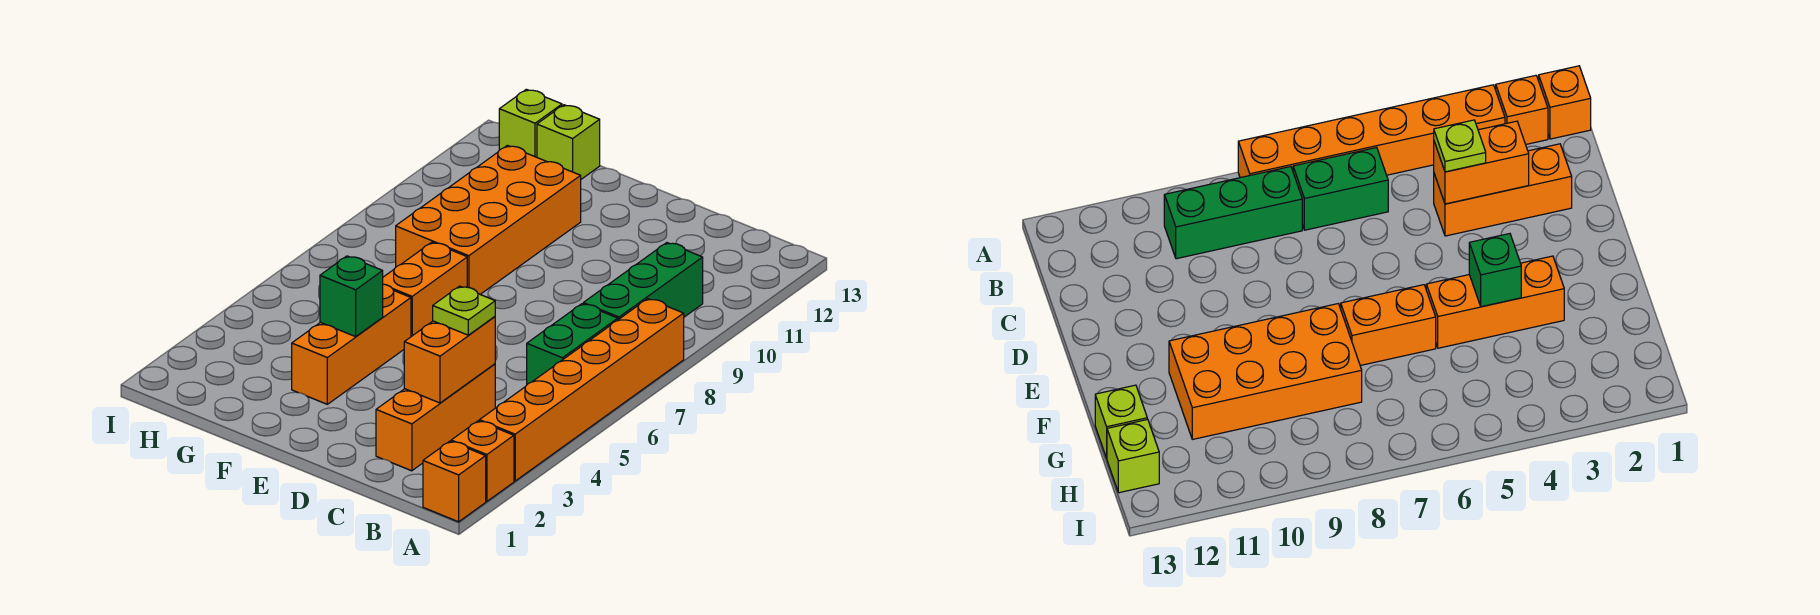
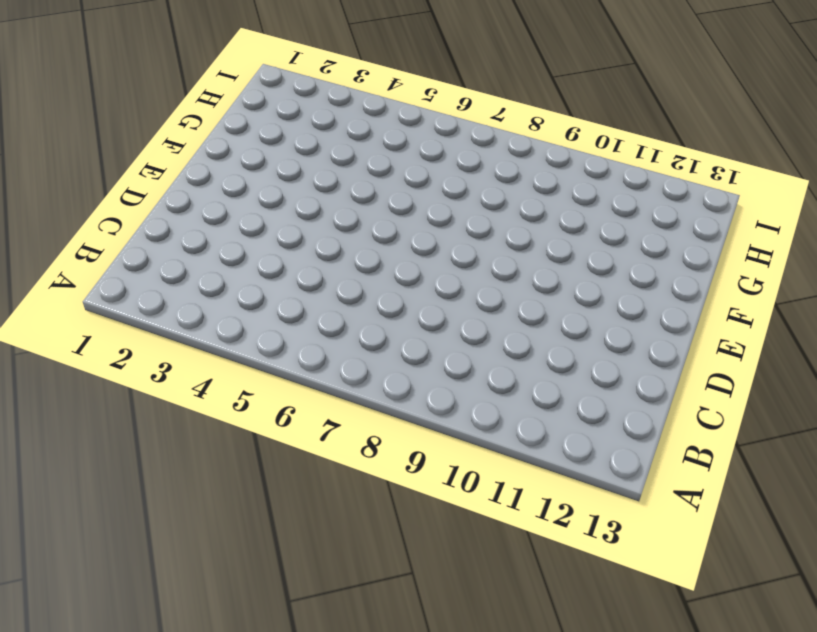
none -> orange brick A1 level 1
none -> orange brick A2 level 1
none -> orange brick A3:A8 level 1

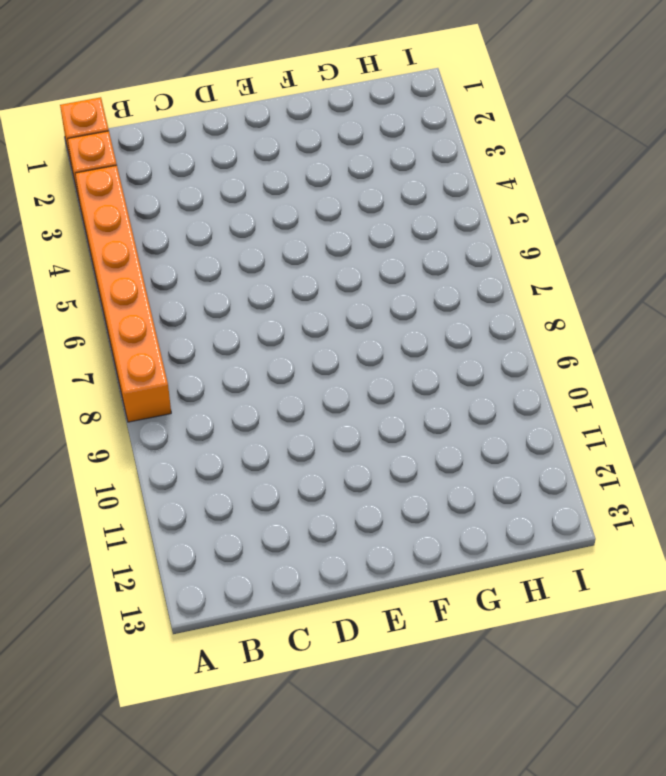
none -> green brick B6:B7 level 1
none -> green brick B8:B10 level 1
none -> orange brick C2:C4 level 1

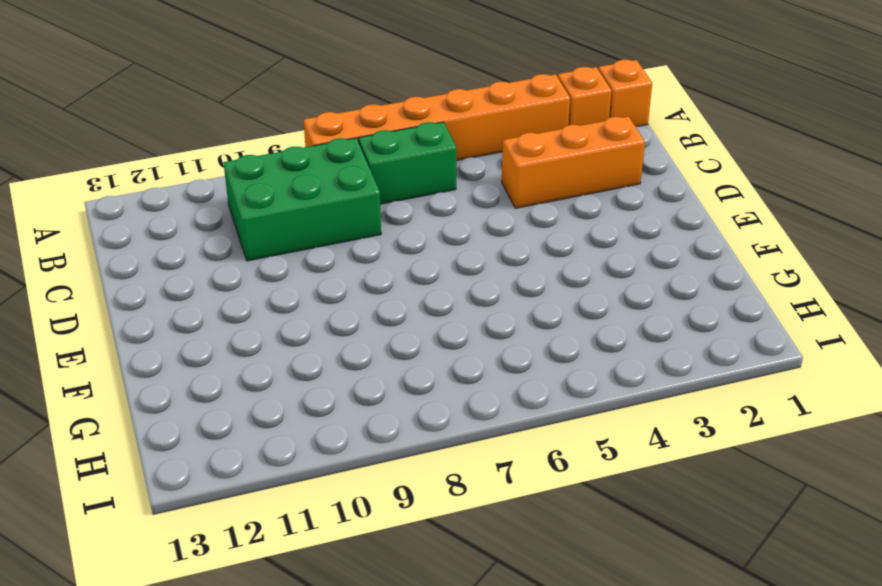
green brick B8:C10 level 1 -> green brick B8:B10 level 1
none -> orange brick F3:F5 level 1
none -> orange brick F6:F7 level 1
none -> orange brick F8:G11 level 1

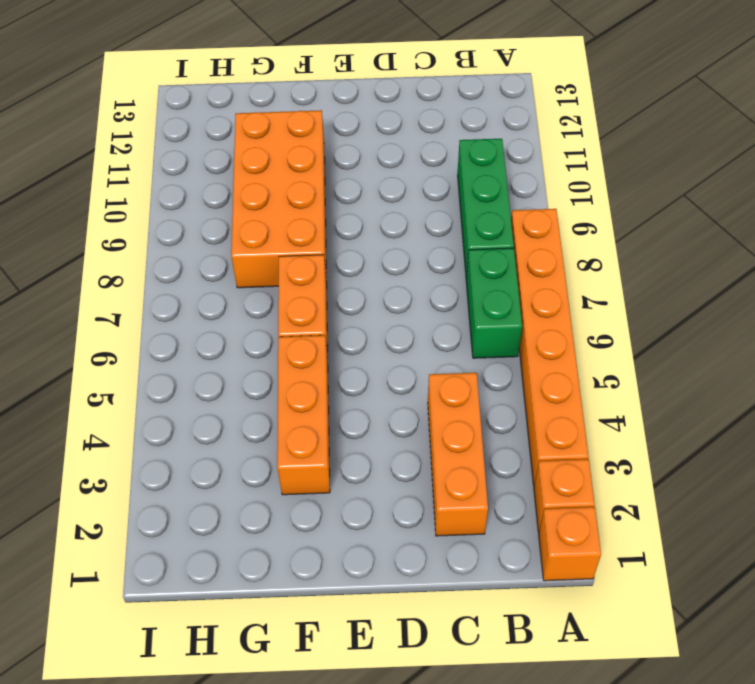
none -> lime brick G13 level 1
none -> lime brick H13 level 1
none -> orange brick C3:C4 level 2

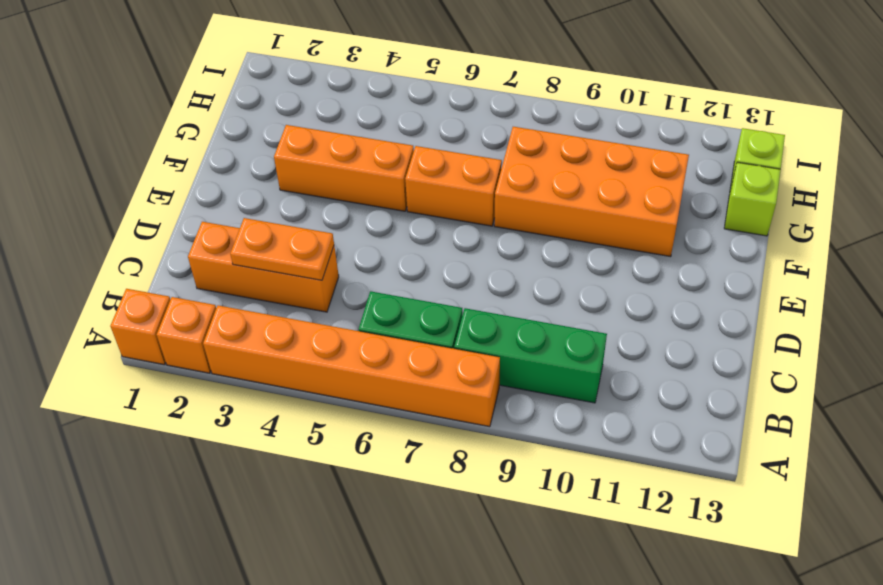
orange plate C3:C4 level 2 -> orange brick C3:C4 level 2
none -> green brick F4 level 2
none -> lime plate C4 level 3

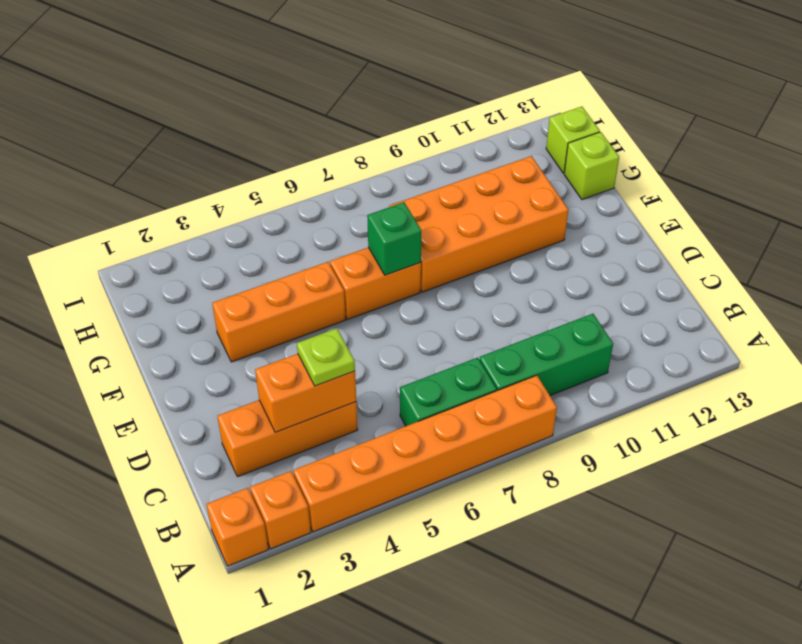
green brick F7 level 2 -> green brick F4 level 2

